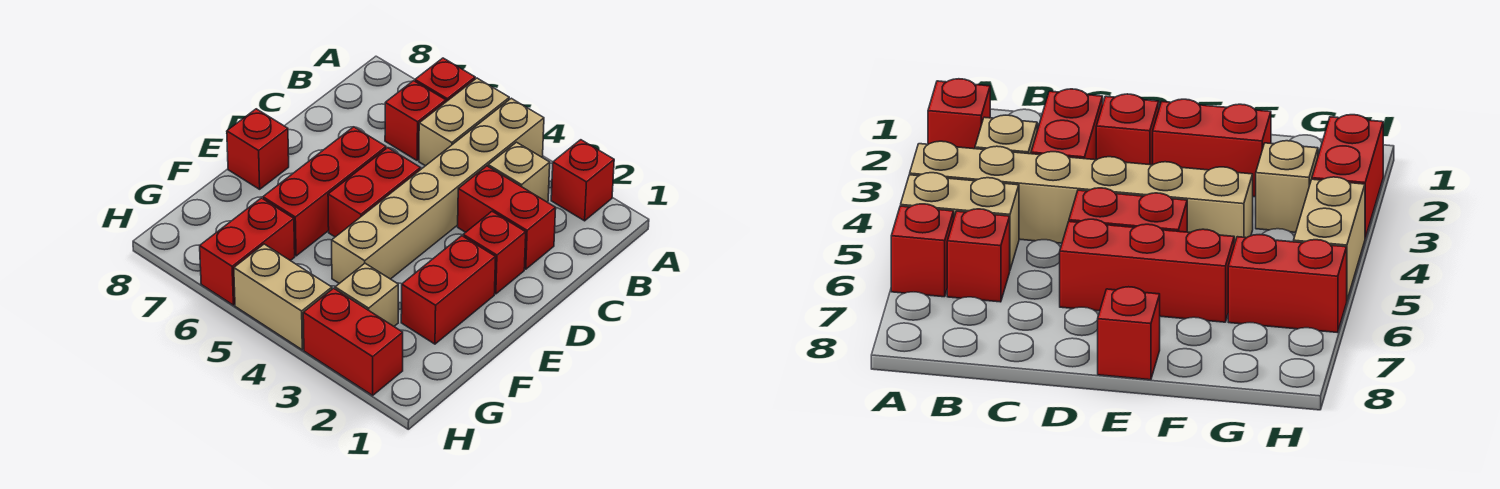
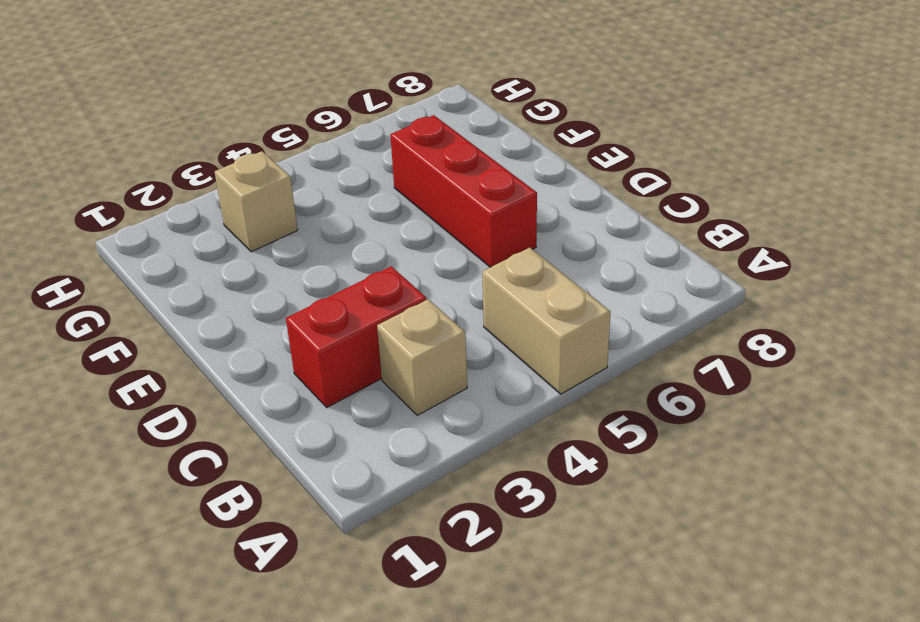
none -> red brick A2 level 1
none -> tan brick A4:F4 level 1
none -> red brick A6 level 1

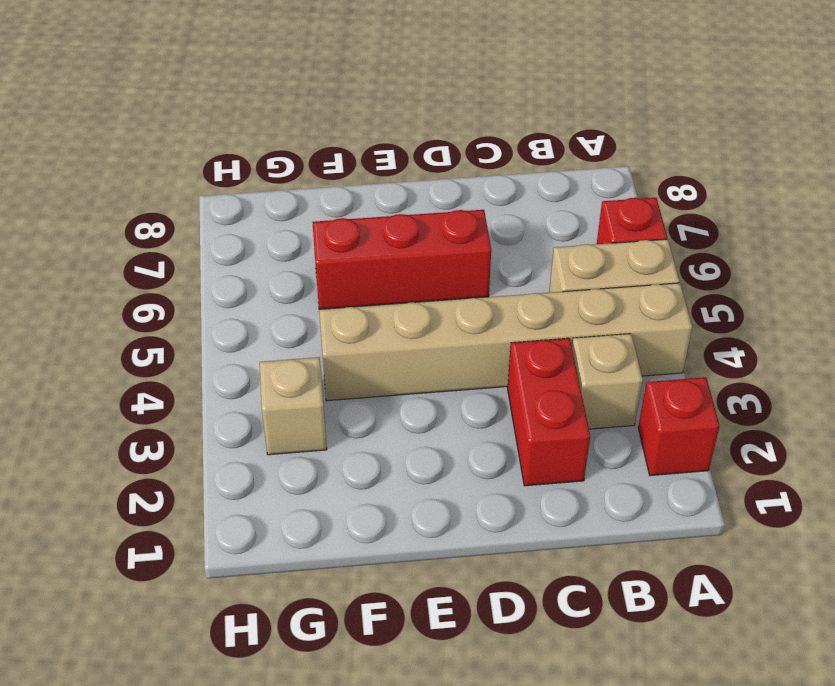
none -> red brick B6 level 1
none -> red brick D2 level 1
none -> red brick D5:E5 level 1

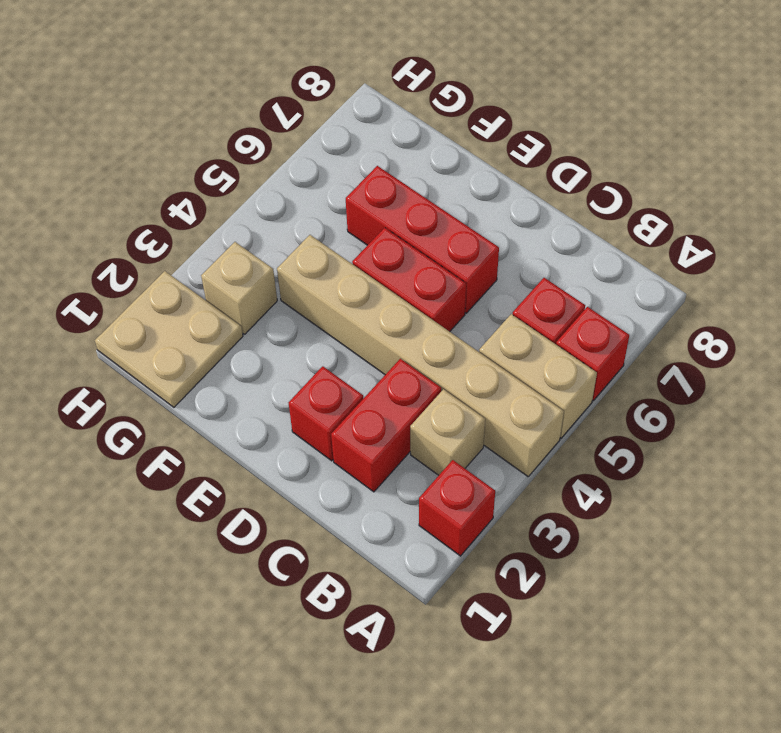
tan plate G1:H2 level 1 -> red brick H2:H3 level 1
none -> red brick E2:F2 level 1
none -> red brick E8 level 1
none -> red brick G6:H6 level 1

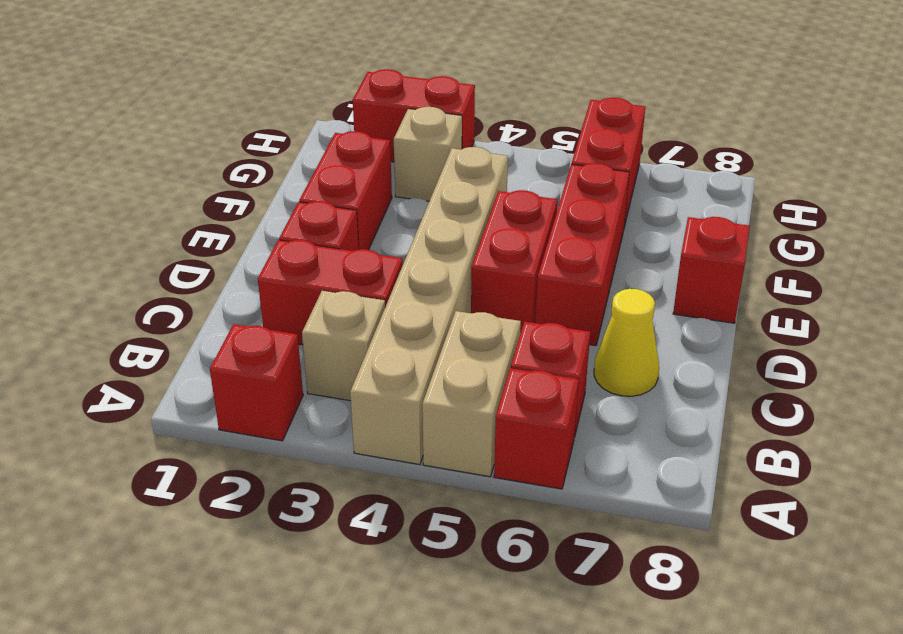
yellow cone C7 level 1 -> none
none -> tan brick H4:H5 level 1

